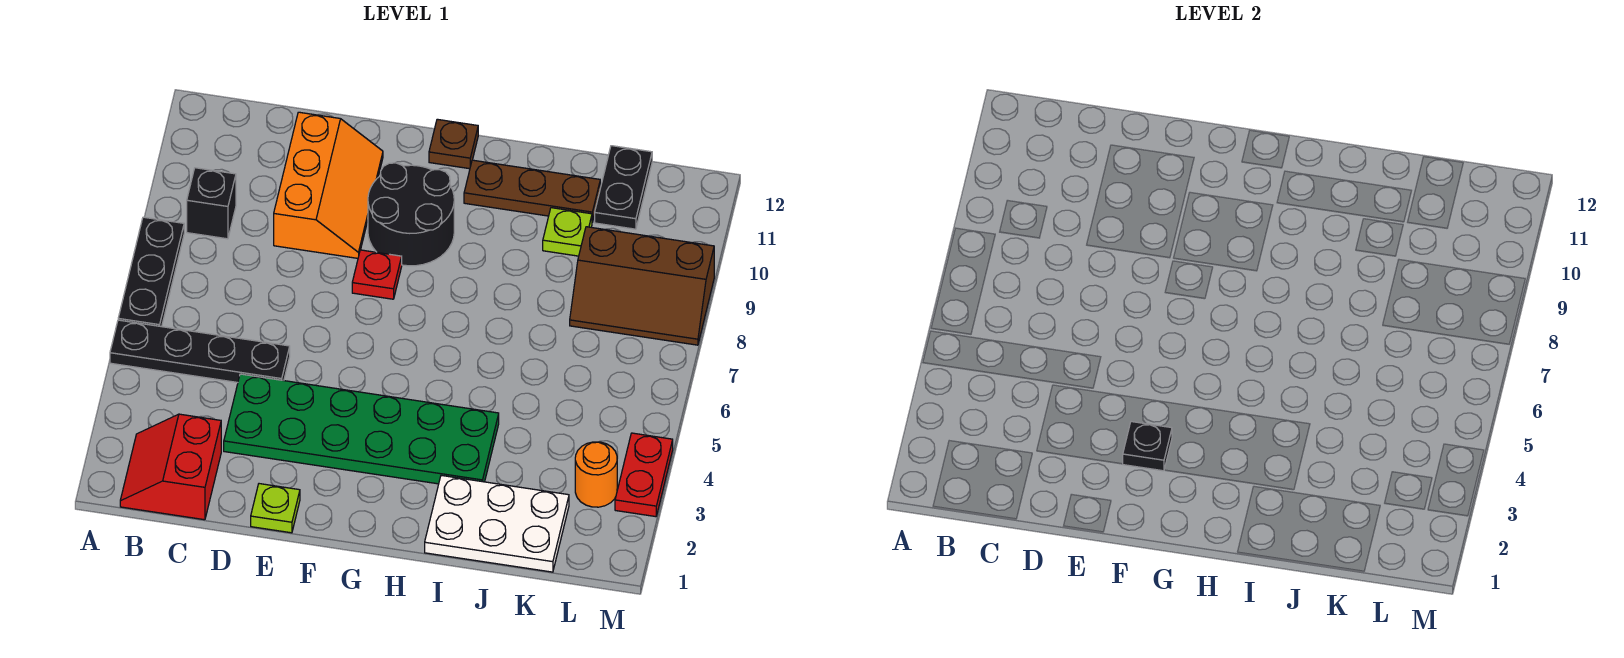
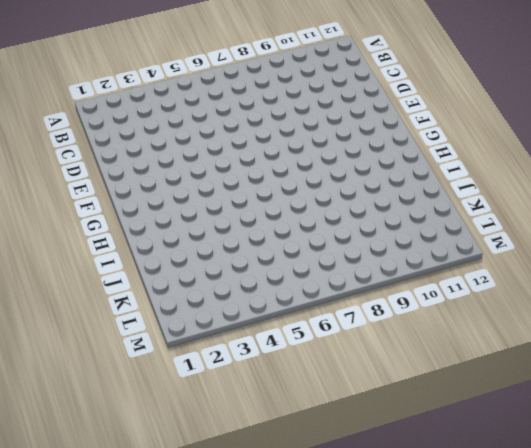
none -> black plate A5:D5 level 1
none -> black plate A6:A8 level 1
none -> red slope B1:C2 level 1 top C

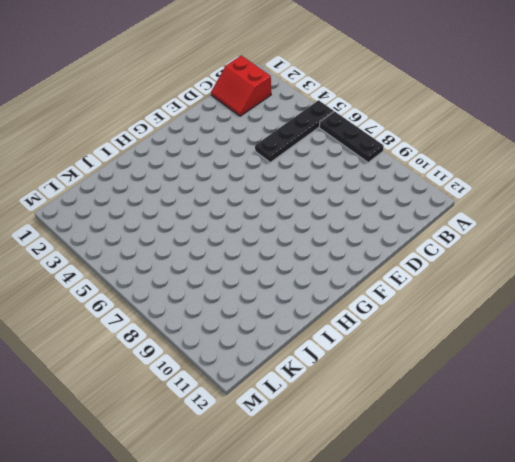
red slope B1:C2 level 1 top B -> red slope B1:C2 level 1 top C
none -> black brick B9 level 1
none -> green plate D3:I4 level 1
none -> orange slope D9:E11 level 1 top D

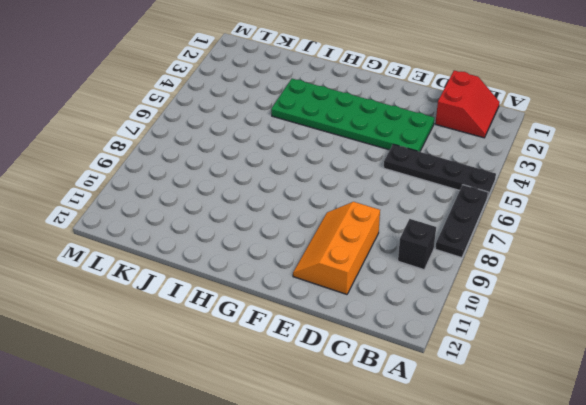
none -> lime plate E1 level 1
none -> red plate F8 level 1
none -> black round brick F9:G10 level 1

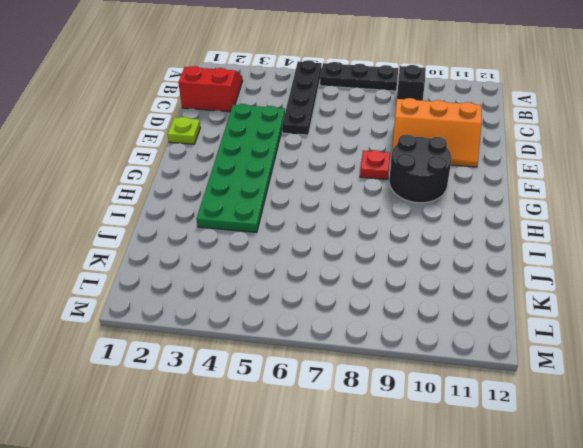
none -> brown plate G12 level 1
none -> brown plate H11:J11 level 1
none -> white plate I1:K2 level 1

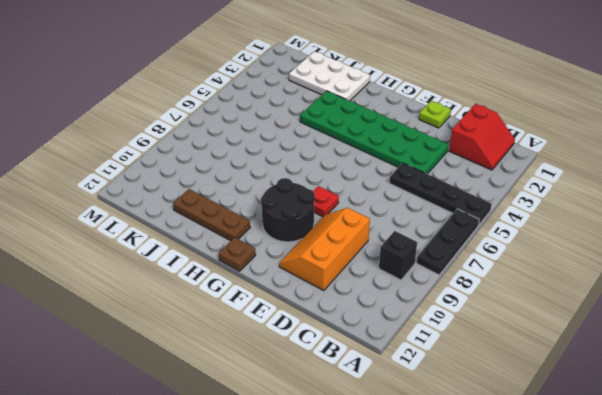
none -> lime plate J10 level 1
none -> brown slope K8:M9 level 1 top 9
none -> black plate K11:K12 level 1

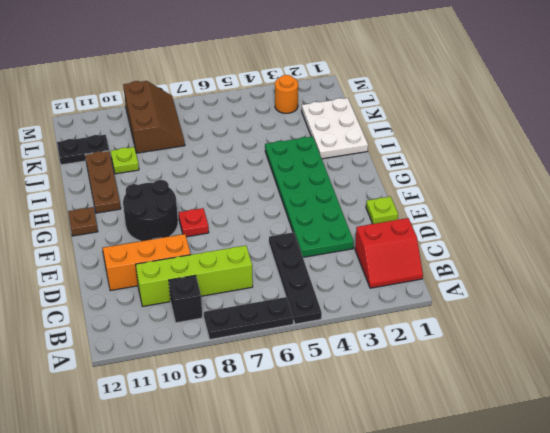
lime brick C7:C10 level 1 -> none
none -> red plate M3:M4 level 1
none -> black plate F3 level 2

